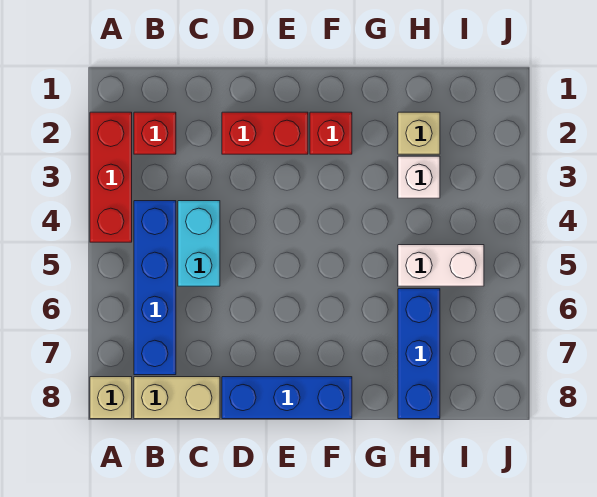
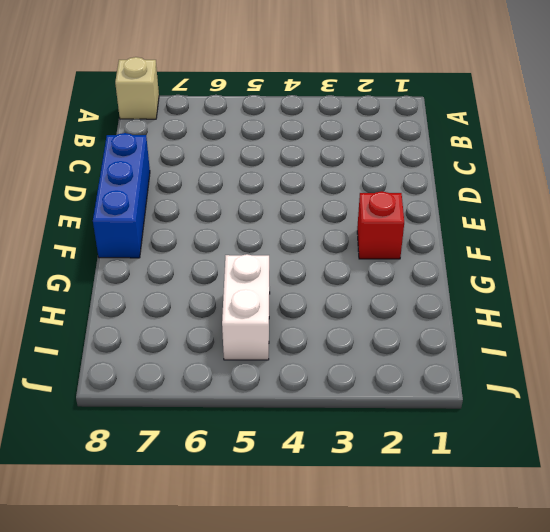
none -> red brick A2:A4 level 1
none -> red brick B2 level 1
none -> blue brick B4:B7 level 1

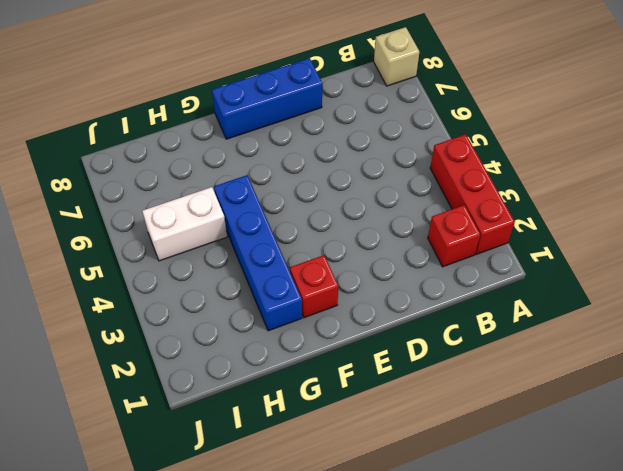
blue brick G2:G5 level 1 -> blue brick B4:B7 level 1
none -> tan brick B8:C8 level 1
none -> cyan brick C4:C5 level 1
none -> red brick D2:E2 level 1

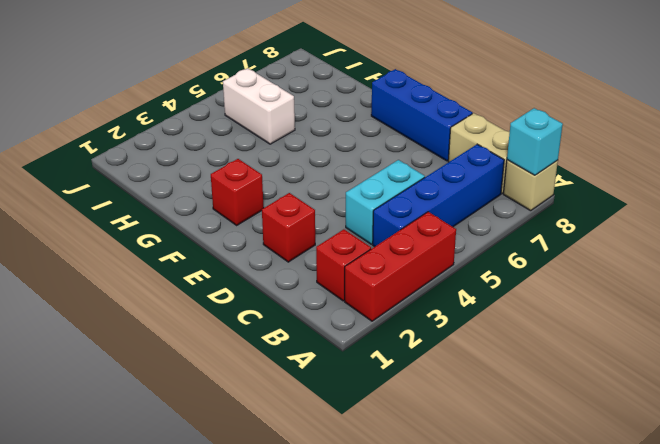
cyan brick A8 level 2 -> none
red brick D2 level 1 -> red brick D2:E2 level 1
none -> tan brick H2 level 1
none -> white brick H3 level 1
none -> blue brick H6:H8 level 1

